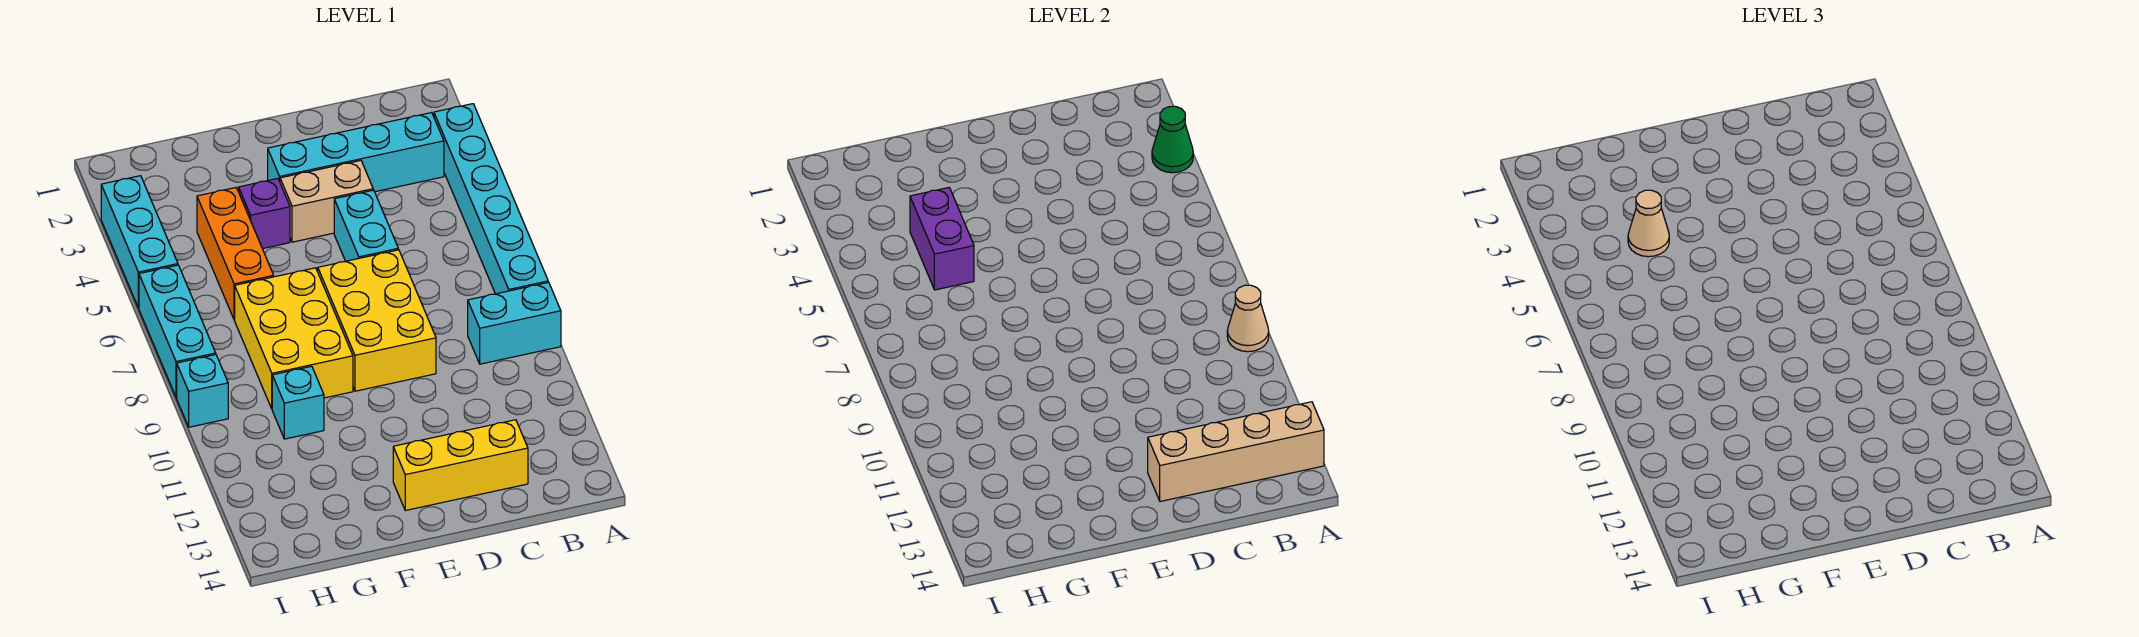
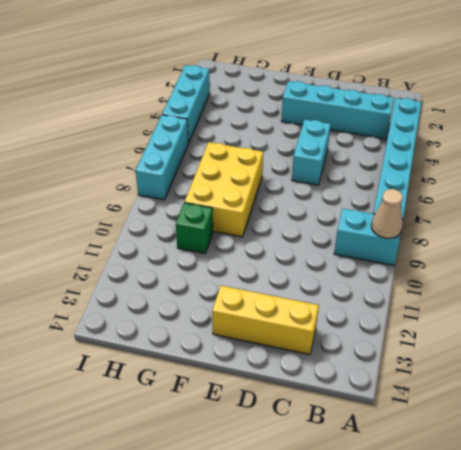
green brick G10 level 1 -> cyan brick G10 level 1
none -> tan brick D4:E4 level 1
none -> yellow brick D7:E9 level 1
none -> purple brick F4 level 1

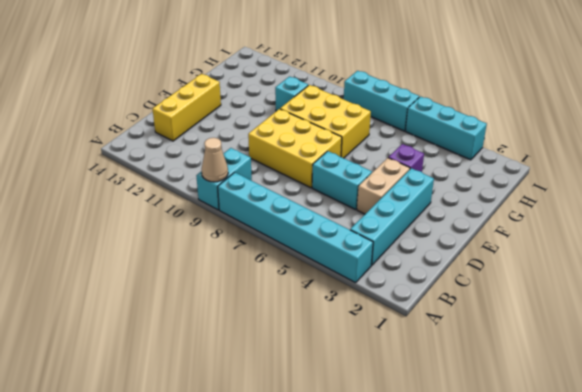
none -> orange brick G4:G6 level 1
none -> cyan brick I9 level 1
none -> green cone A3 level 2

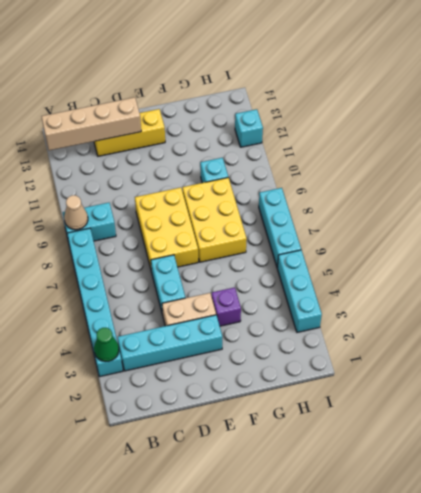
cyan brick I12 level 1 -> cyan brick I9 level 1
none -> orange brick G4:G6 level 1
none -> purple brick G4:G5 level 2
none -> tan cone G4 level 3

